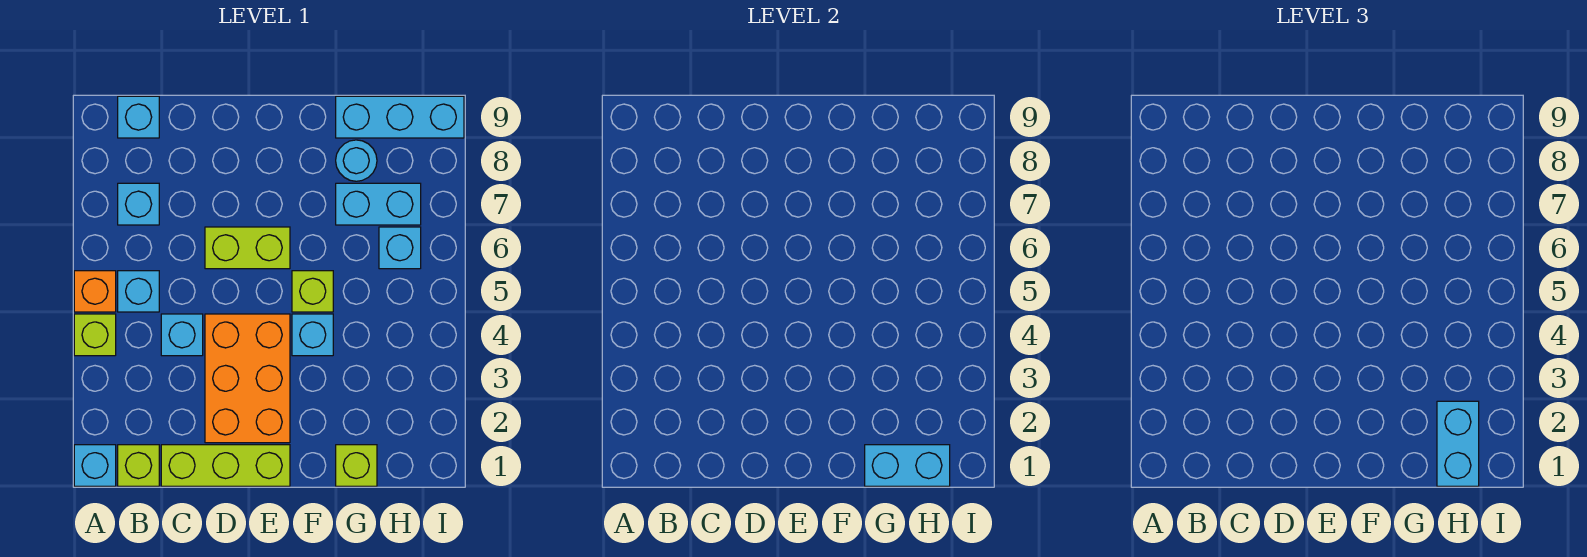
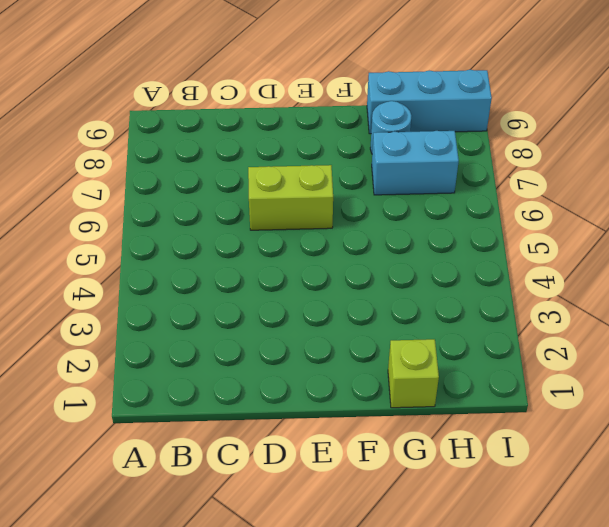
none -> cyan brick A1 level 1
none -> lime brick A4 level 1
none -> orange brick A5 level 1

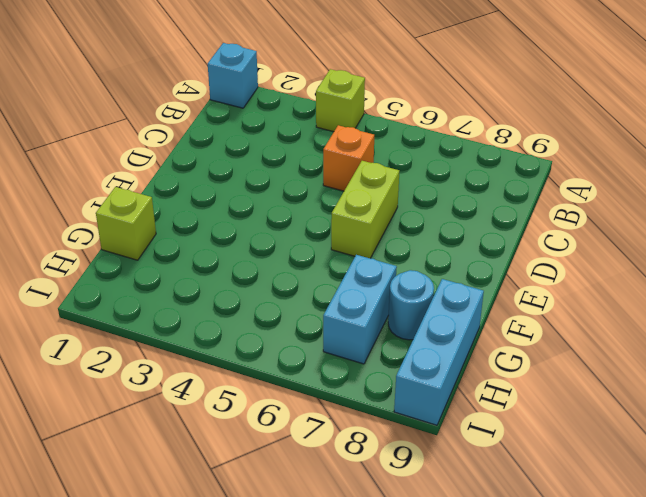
orange brick C5 level 1 -> orange brick A5 level 1
none -> lime brick B1 level 1
none -> cyan brick B5 level 1
none -> cyan brick B7 level 1

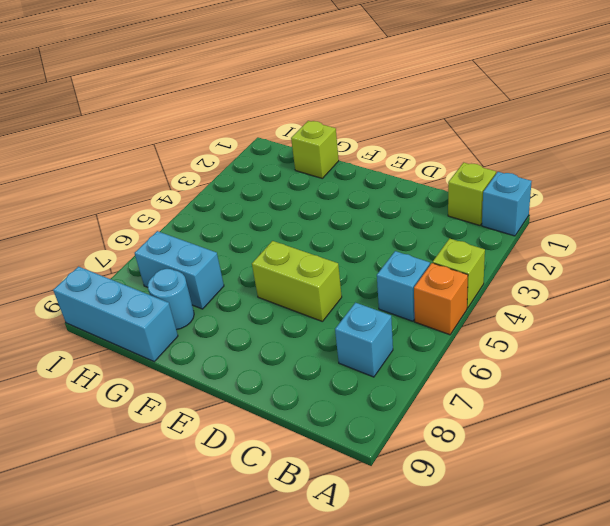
none -> cyan brick B9 level 1
none -> lime brick C1:E1 level 1
none -> cyan brick C4 level 1

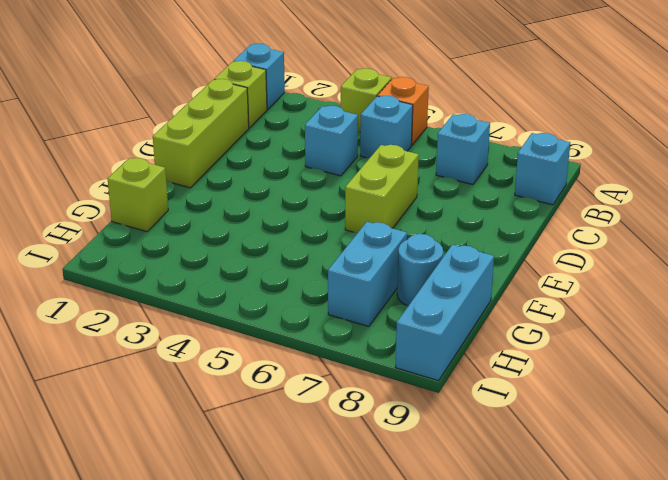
none -> orange brick D2:E4 level 1
none -> cyan brick F4 level 1
none -> lime brick F5 level 1

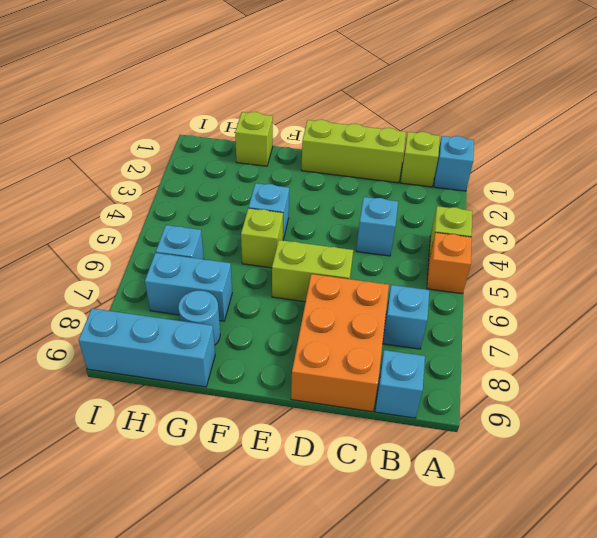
orange brick C7:D9 level 1 -> orange brick D2:E4 level 1
none -> cyan brick B5 level 1
none -> cyan brick G1:H1 level 2
none -> cyan brick H1:H2 level 3

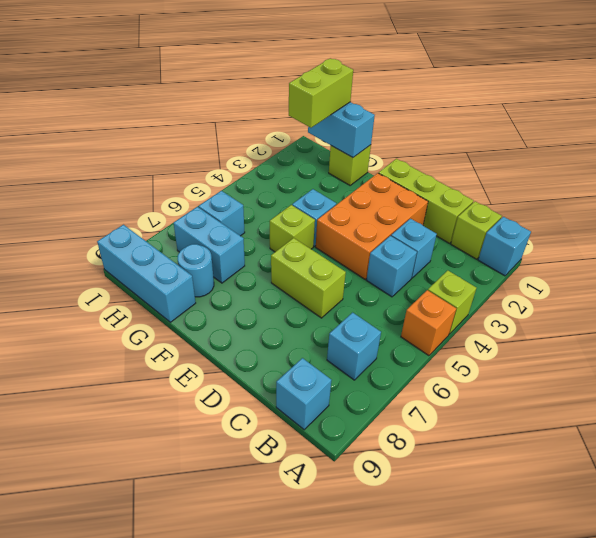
cyan brick C3 level 1 -> cyan brick B5 level 1
lime brick H1:H2 level 3 -> cyan brick H1:H2 level 3

